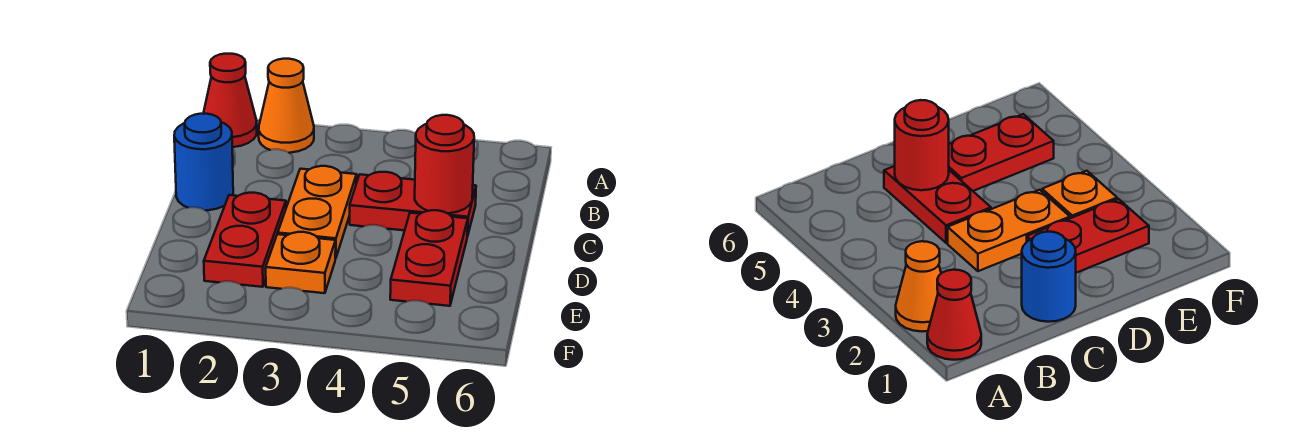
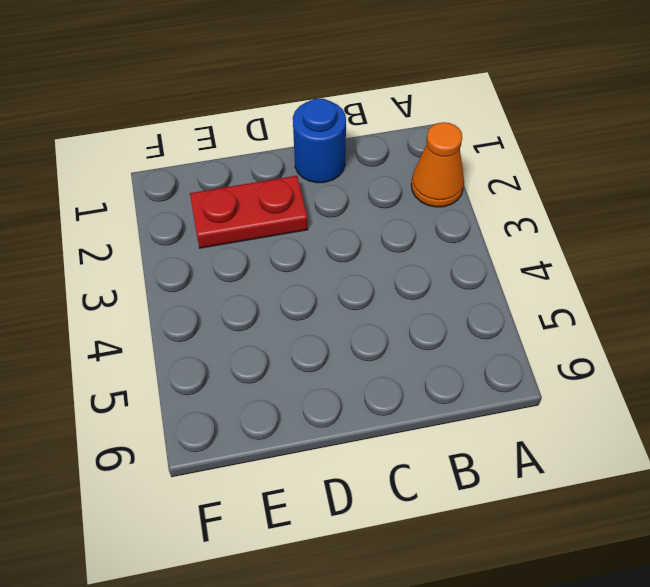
none -> red cone A1 level 1
none -> orange plate C3:D3 level 1

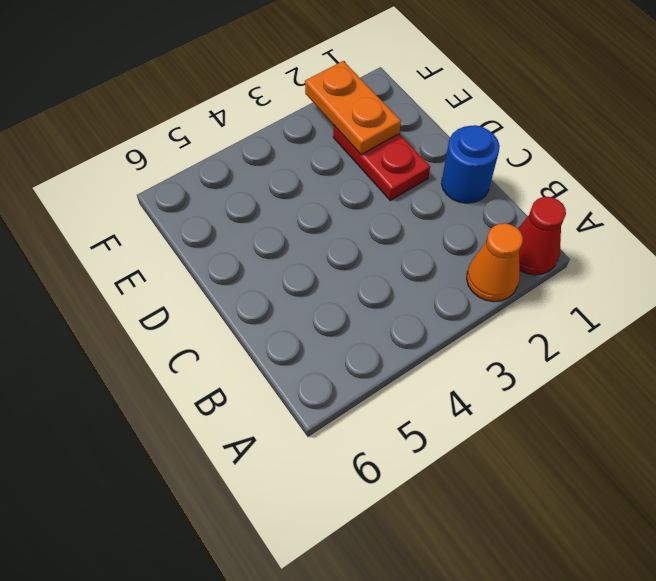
orange plate E2:F2 level 2 -> orange plate C3:D3 level 1
none -> red plate C4:C5 level 1
none -> red plate D5:E5 level 1

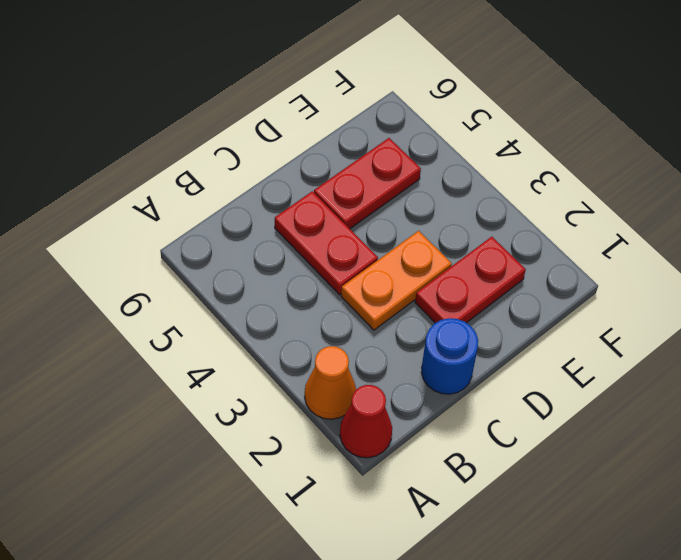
none -> orange plate E3 level 1
none -> red round brick C5 level 2

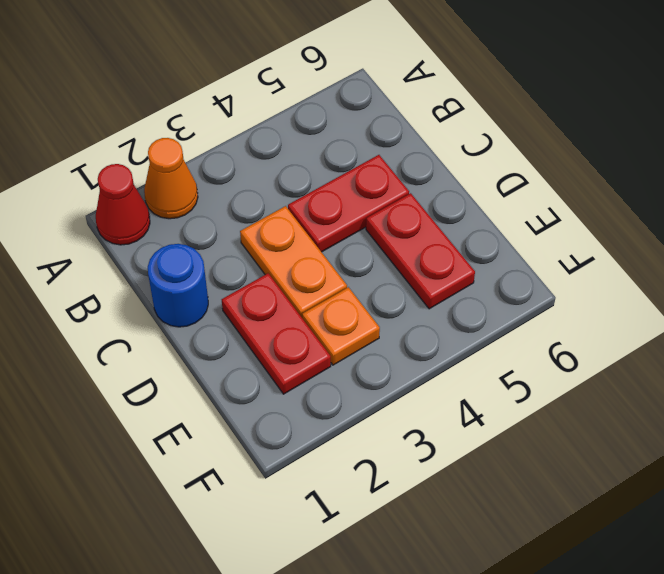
none -> red round brick C5 level 2

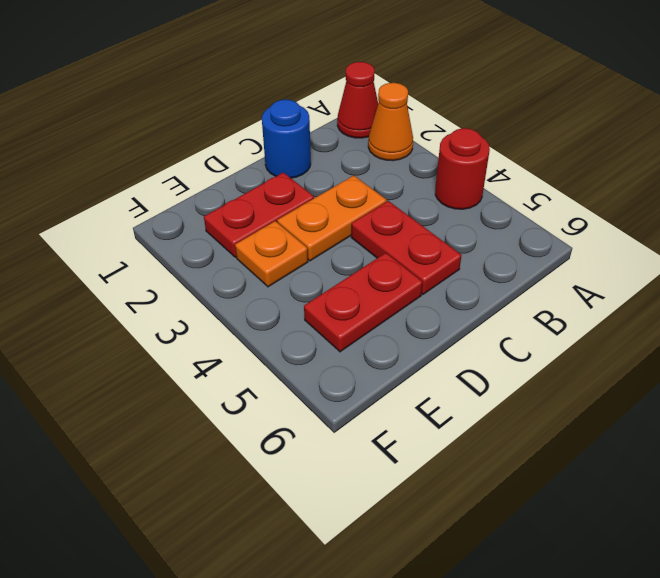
red round brick A4 level 1 -> red round brick C5 level 2

